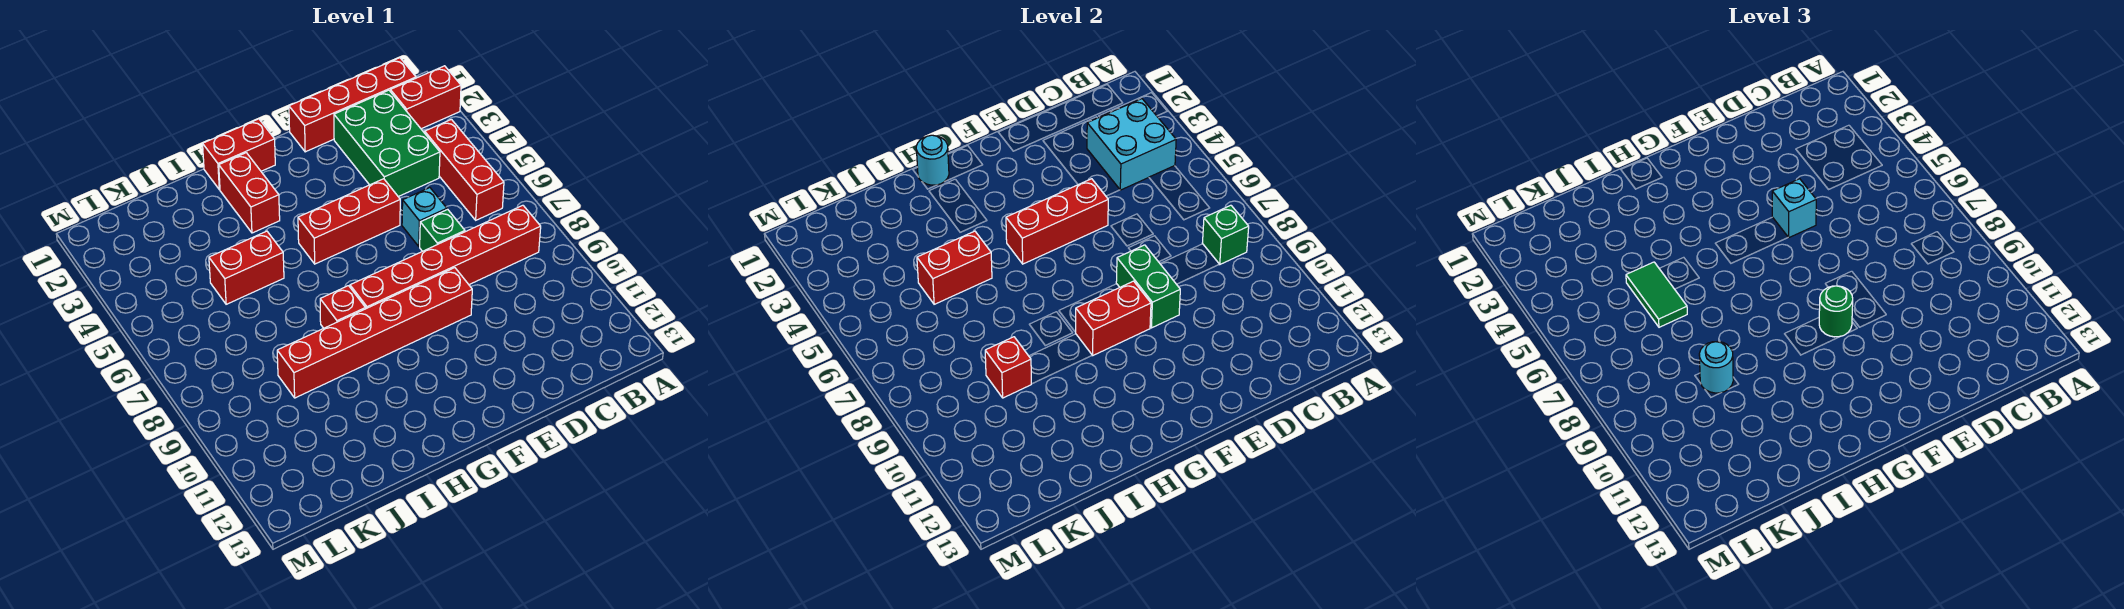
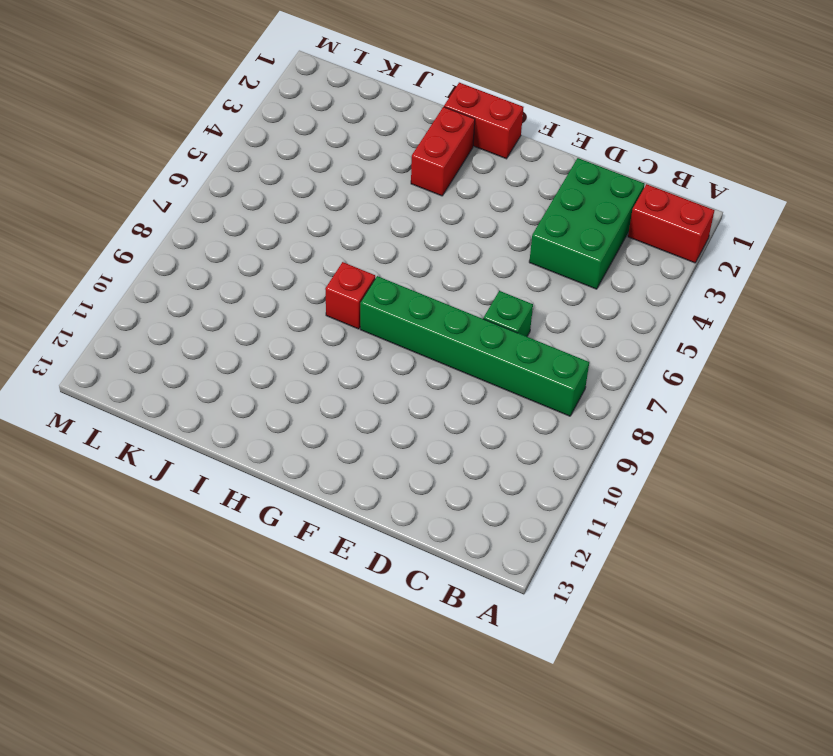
green brick B8:G8 level 1 -> red brick B8:G8 level 1
none -> red brick B1:E1 level 1
none -> red brick B4:B6 level 1
none -> cyan brick D6 level 1

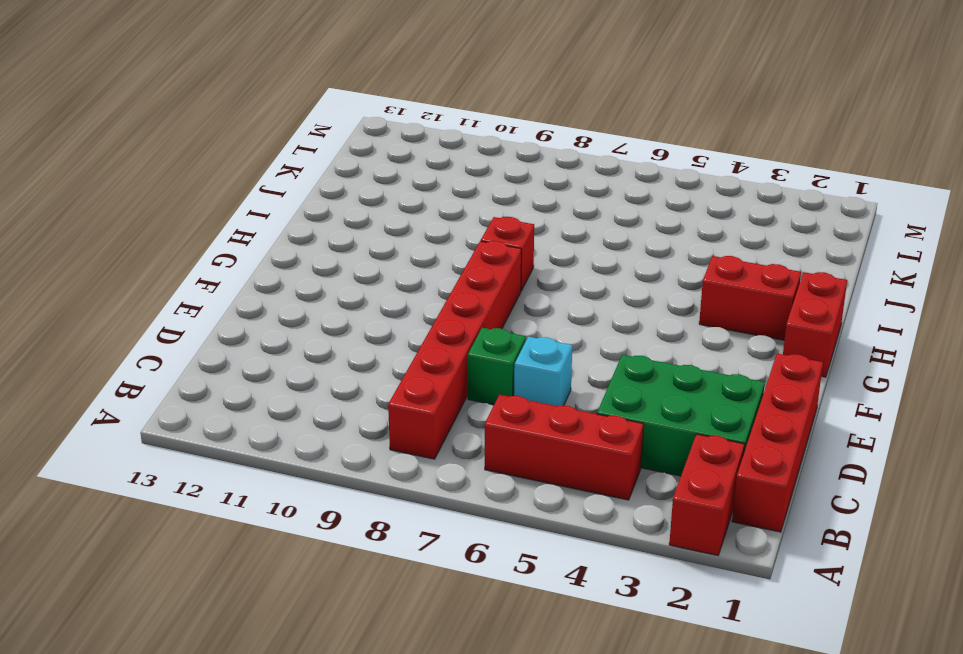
none -> red brick E5:G5 level 1
none -> red brick E9:J9 level 1
none -> red brick I5:J5 level 1

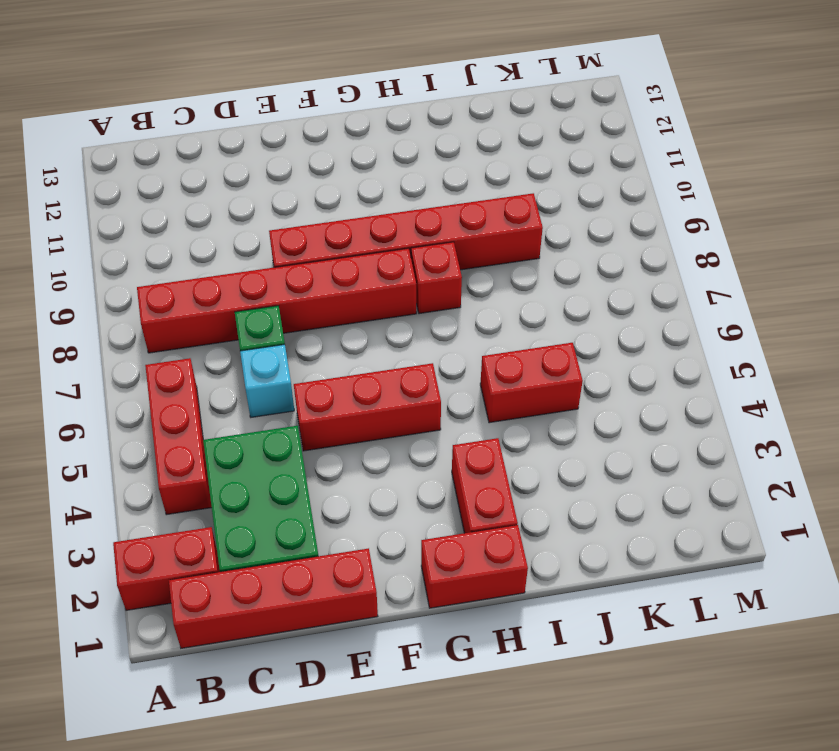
none -> cyan brick B3:C4 level 2
none -> green brick B8 level 2
none -> red brick E5:G5 level 2

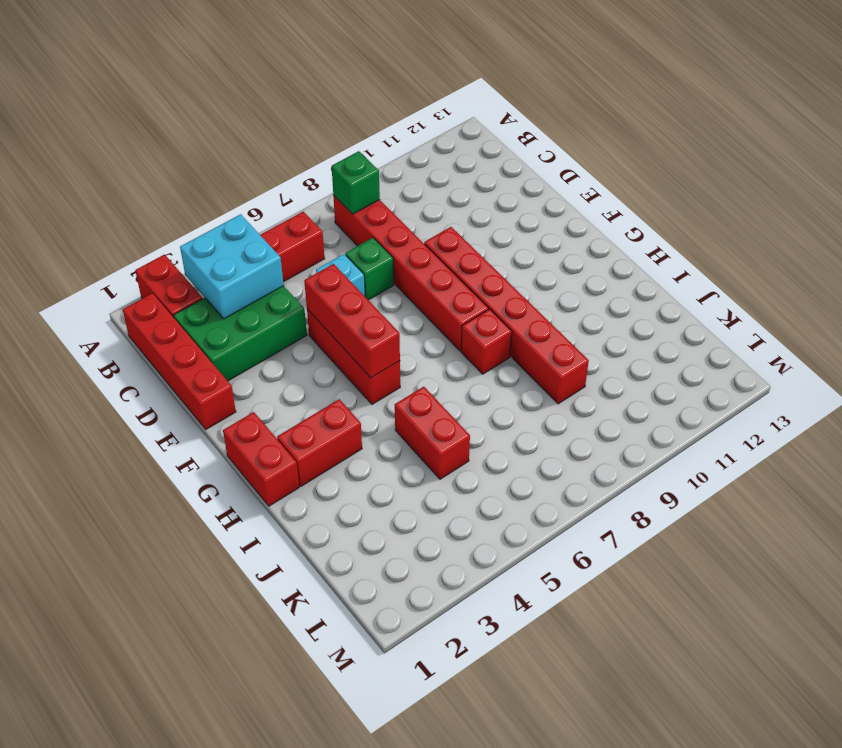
none -> green brick E8:E9 level 2
none -> red brick F9:G9 level 2
none -> cyan round brick H1 level 2

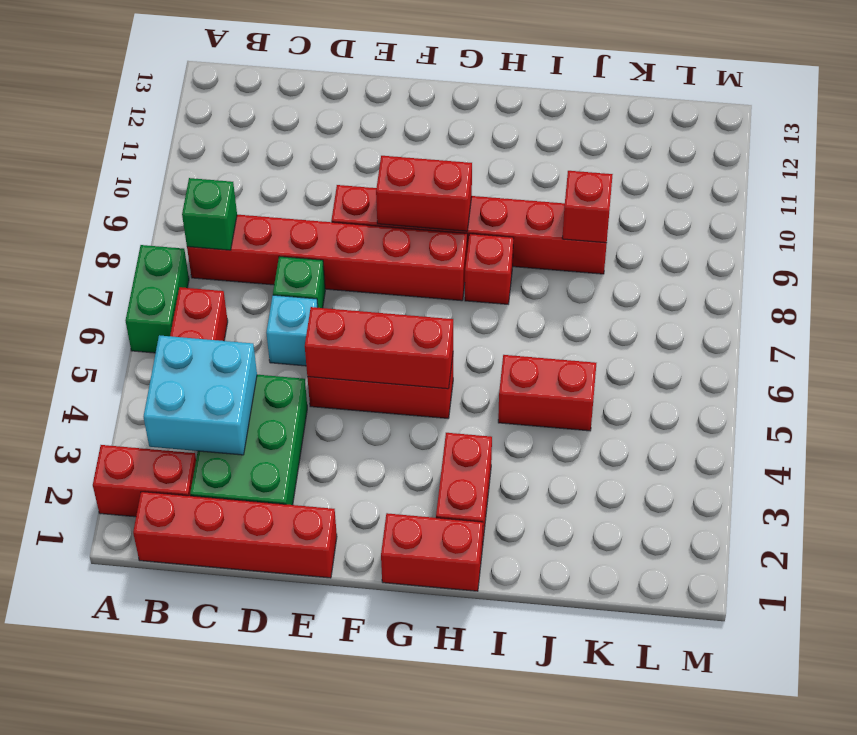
green brick A6:A7 level 1 -> green brick E8:E9 level 2
none -> cyan round brick H1 level 2
none -> red brick I5:J5 level 2
none -> cyan brick E5 level 3

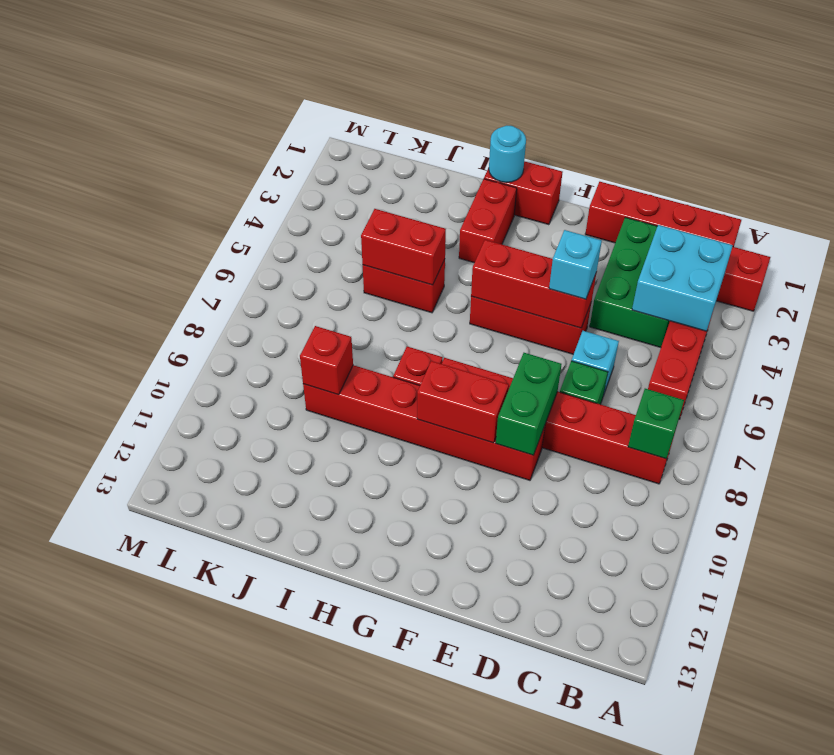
none -> green round brick F9 level 3
none -> green tile J5:J6 level 3
none -> cyan round brick J9 level 3

